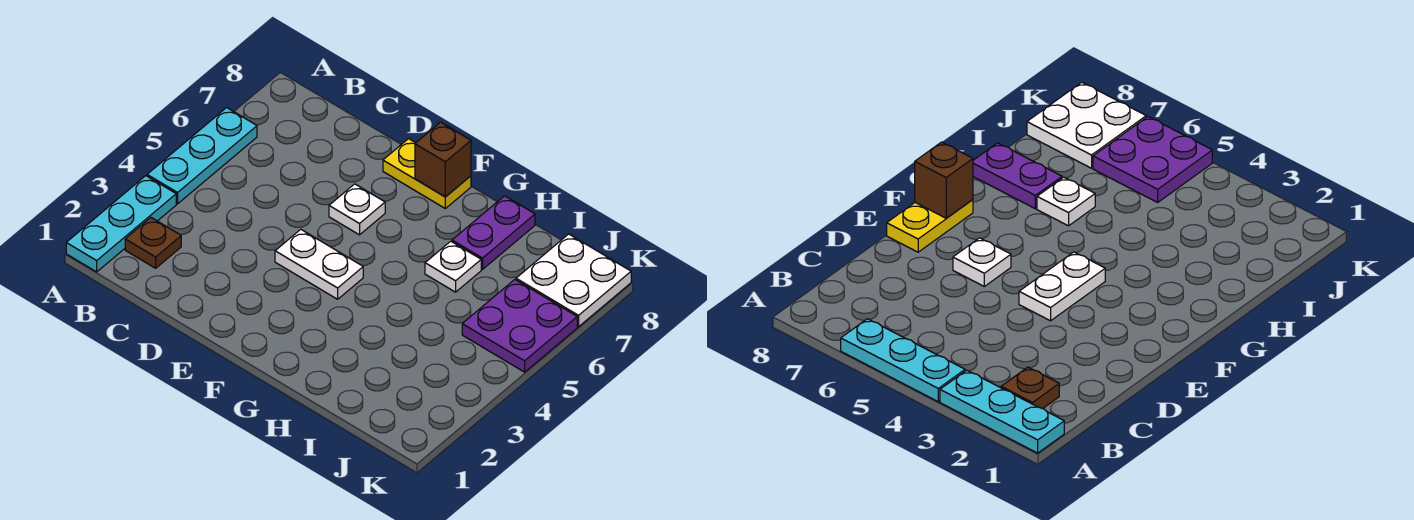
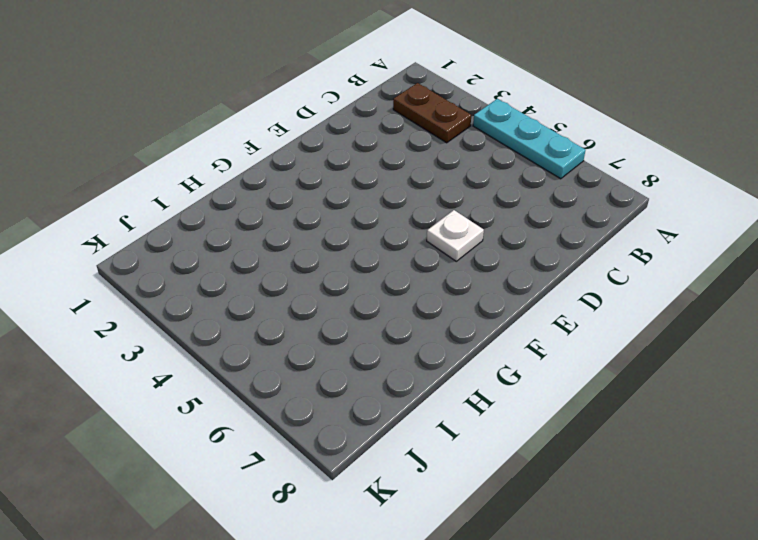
brown plate B2:B3 level 1 -> brown plate B2 level 1
none -> cyan plate A1:A3 level 1
none -> white plate E4:F4 level 1

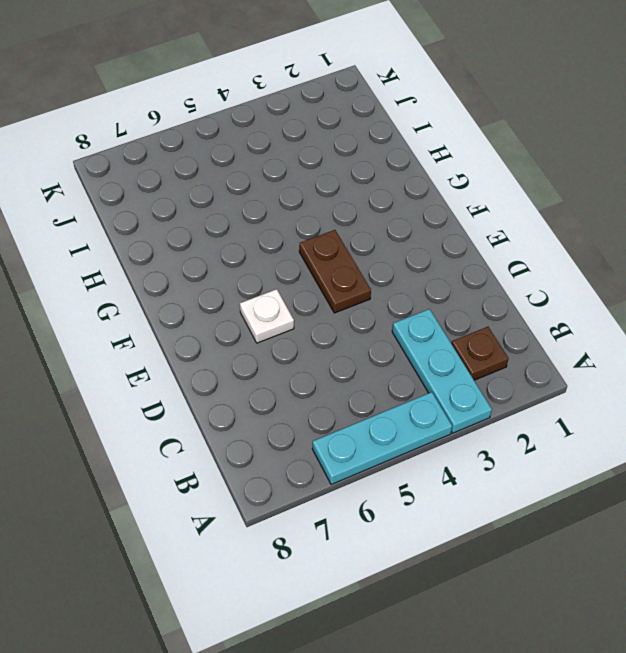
cyan plate A3:C3 level 1 -> cyan plate A1:A3 level 1
brown plate E4:F4 level 1 -> white plate E4:F4 level 1
none -> yellow plate E8:F8 level 1
none -> white plate H6 level 1

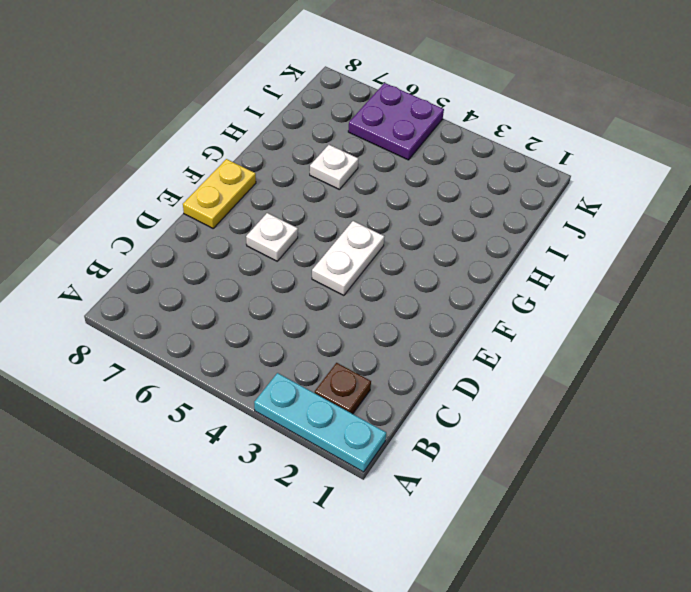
none -> cyan plate A4:A6 level 1
none -> purple plate H7:H8 level 1

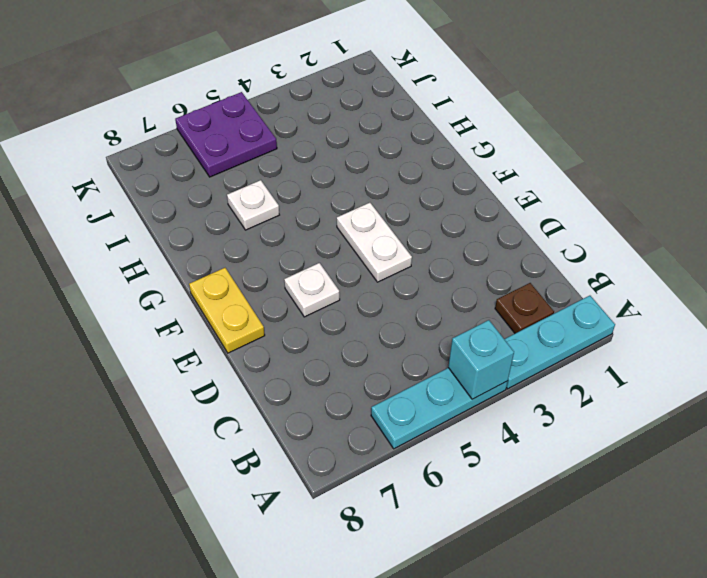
cyan brick A4 level 2 -> none
none -> purple plate H7:H8 level 1
none -> white plate J7:K8 level 1

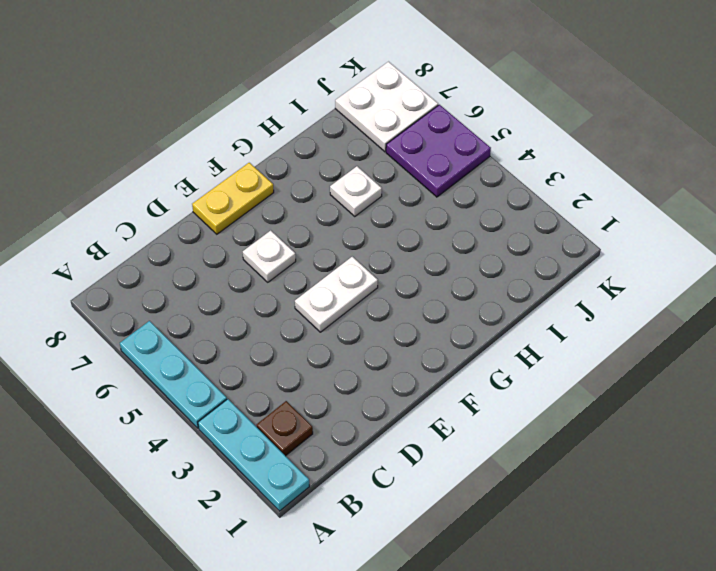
none -> purple plate H7:H8 level 1
none -> brown brick F8 level 2

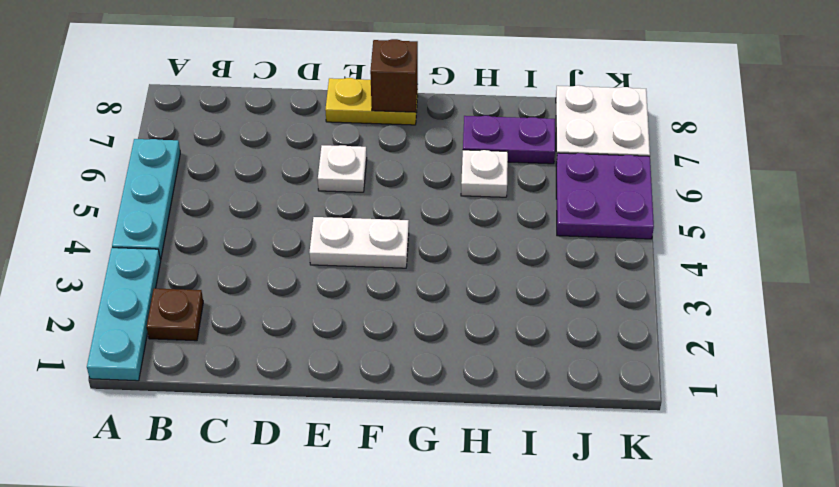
purple plate H7:I7 level 1 -> purple plate H7:H8 level 1

